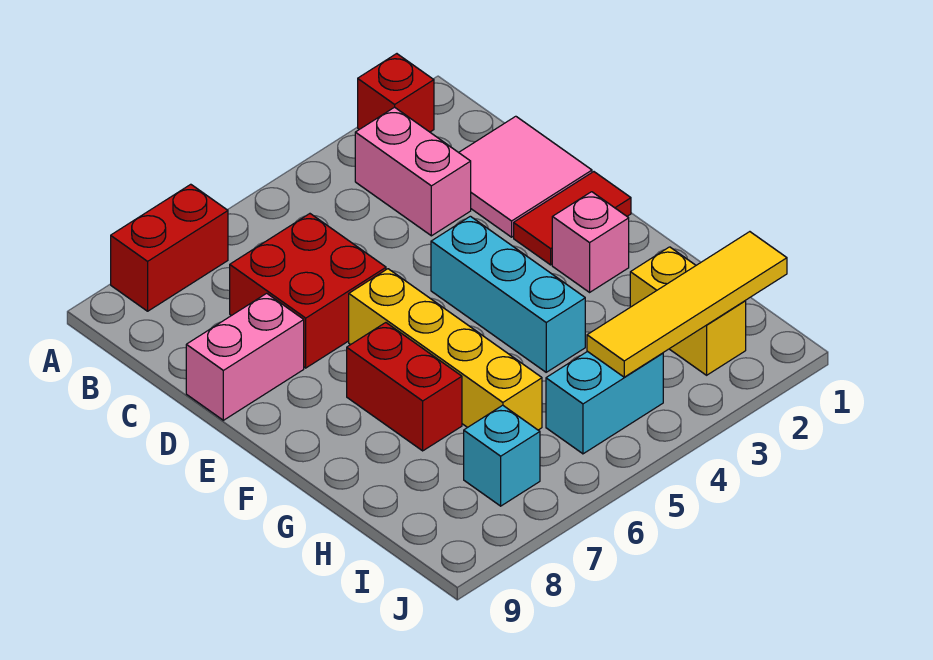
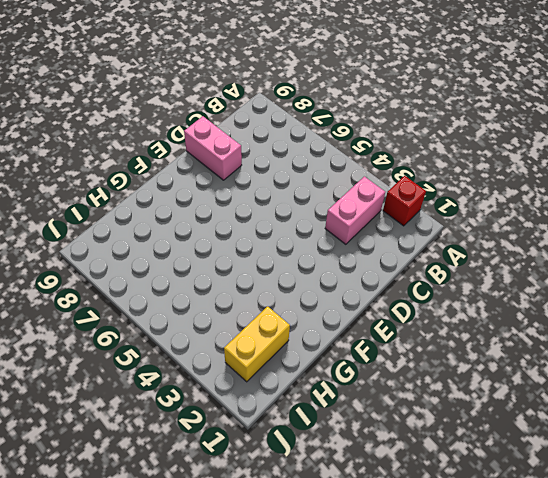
none -> red brick A7:A8 level 1
none -> pink tile C1:D2 level 1
none -> red brick C6:D7 level 1

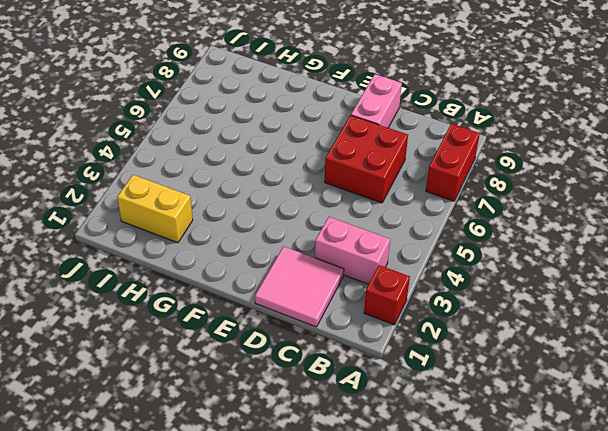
none -> red tile E1:E2 level 1
none -> cyan brick E4:G4 level 1
none -> yellow brick E6:H6 level 1

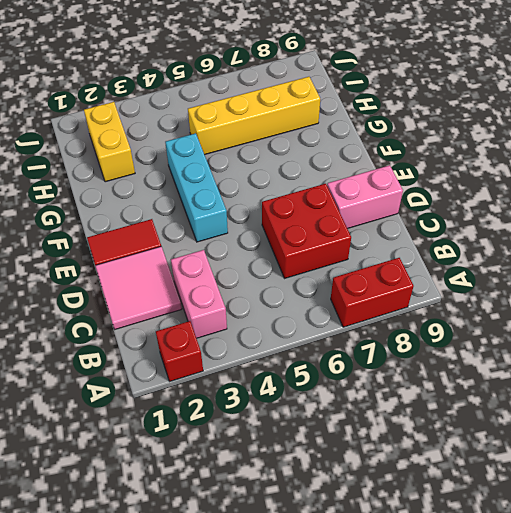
yellow brick H5:H8 level 1 -> yellow brick E6:H6 level 1
none -> pink brick F2 level 1
none -> red brick F7:G7 level 1
none -> cyan brick I4:I5 level 1

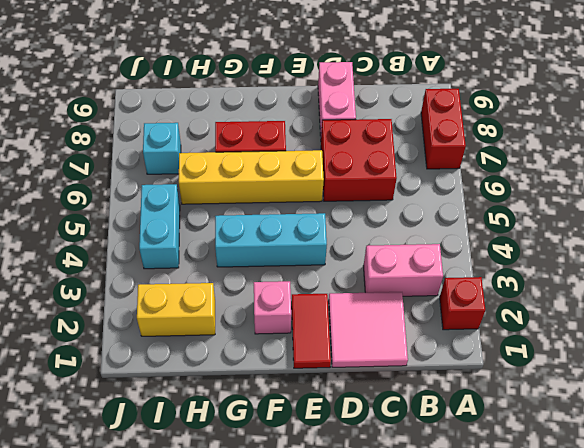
none -> yellow tile I1:I4 level 2

